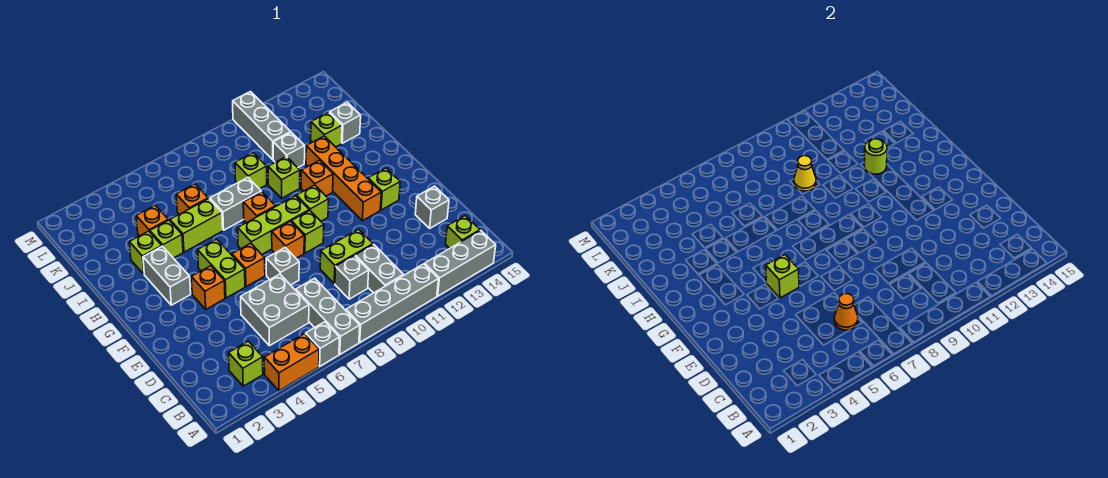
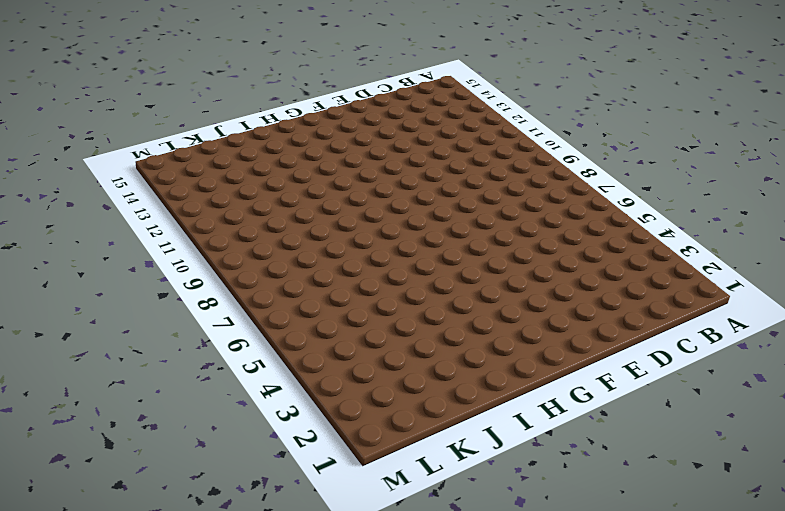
none -> orange brick A4:A5 level 1
none -> grey brick A6 level 1
none -> grey brick A7:C7 level 1
none -> grey brick A8:A11 level 1

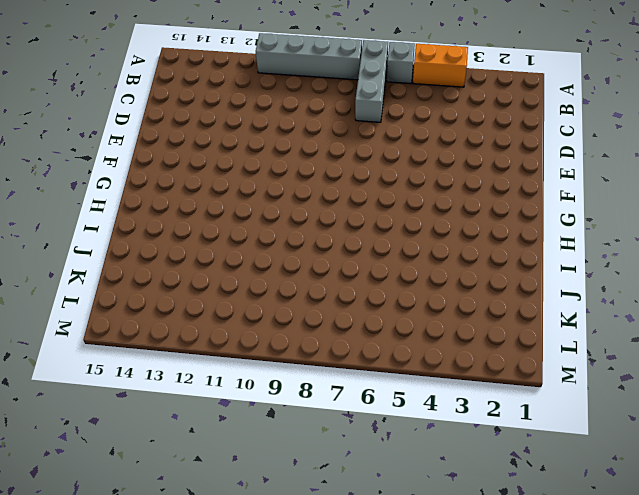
none -> grey brick A12:A14 level 1
none -> lime brick B3 level 1
none -> grey brick B10:C10 level 1
none -> lime brick B14 level 1

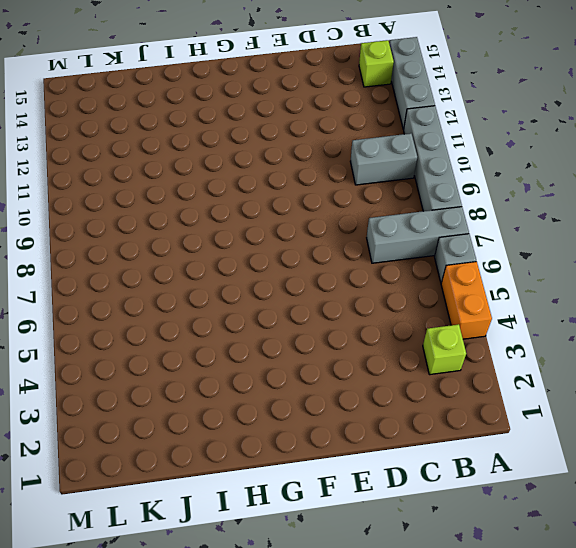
none -> grey brick C5:D6 level 1
none -> grey brick C9 level 1
none -> lime brick D9:D10 level 1
none -> grey brick D14 level 1

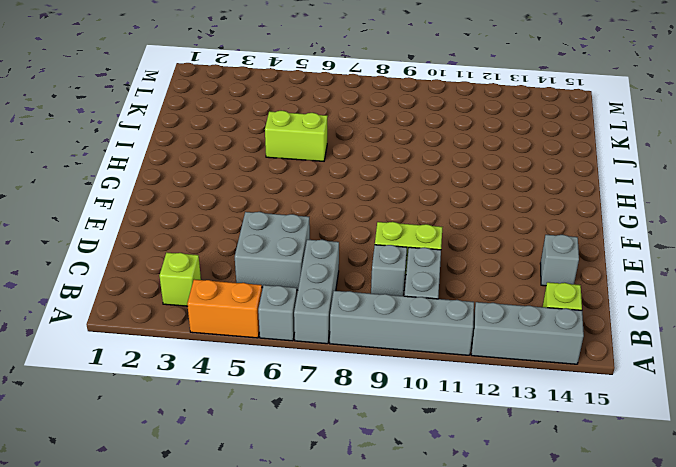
none -> grey brick E7 level 1
none -> orange brick F4 level 1
none -> lime brick F5:G5 level 1
none -> orange brick F6 level 1

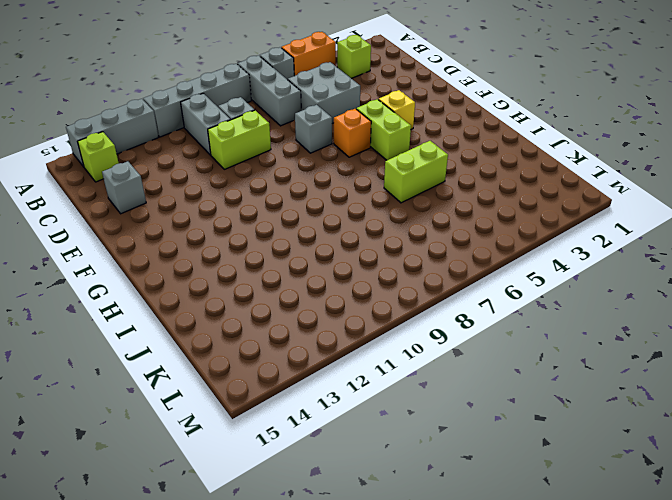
yellow brick F4 level 1 -> orange brick F4 level 1
none -> orange brick F8 level 1
none -> lime brick F9 level 1
none -> orange brick F12:I12 level 1
none -> lime brick F13 level 1

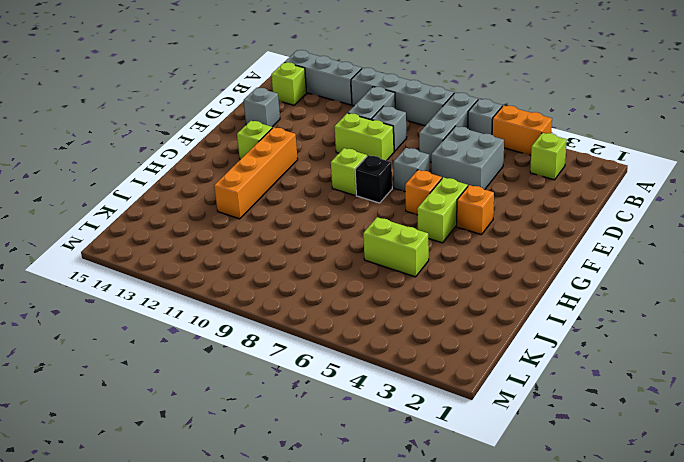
black brick F8 level 1 -> orange brick F8 level 1
none -> grey brick G3:H3 level 1
none -> lime brick G7:G9 level 1
none -> lime brick G10 level 1
none -> orange brick H8 level 1

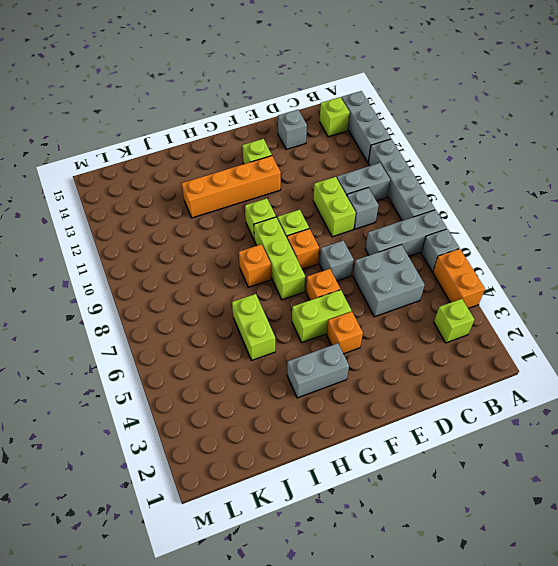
none -> orange brick H11 level 1
none -> lime brick I3 level 1
none -> lime brick I4 level 1
none -> grey brick I7:I8 level 1

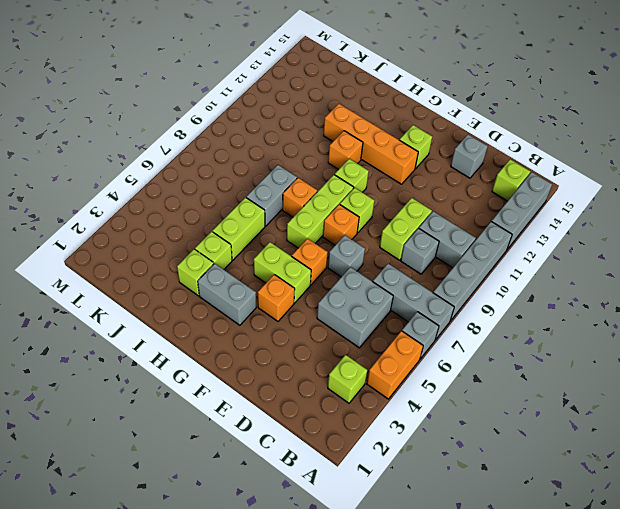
none -> lime brick I10 level 1
none -> orange brick J4 level 1
none -> orange brick J6 level 1
none -> lime brick J9 level 1

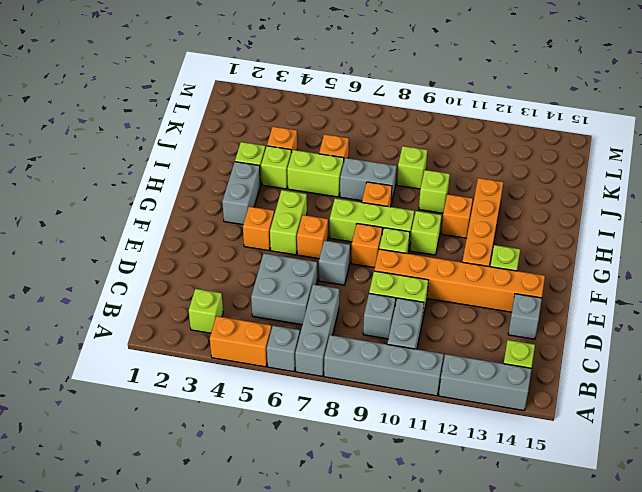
orange brick E9:E14 level 1 -> none
none -> grey brick J11 level 1
none -> lime brick J13 level 1
none -> grey brick J14 level 1
none -> grey brick K11:M11 level 1

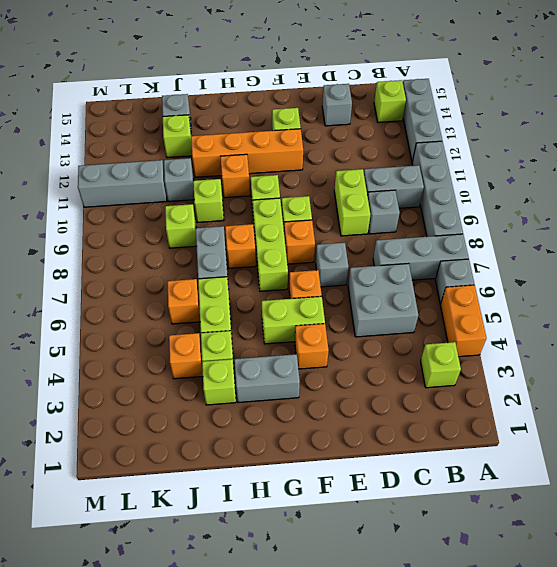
none -> orange cone C6 level 2
none -> lime brick F5 level 2
none -> lime round brick I12 level 2
none -> yellow cone J9 level 2

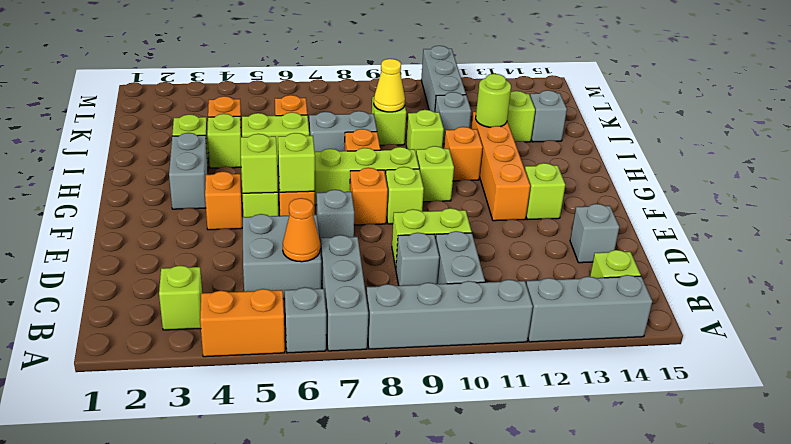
lime brick F6 level 2 -> none

